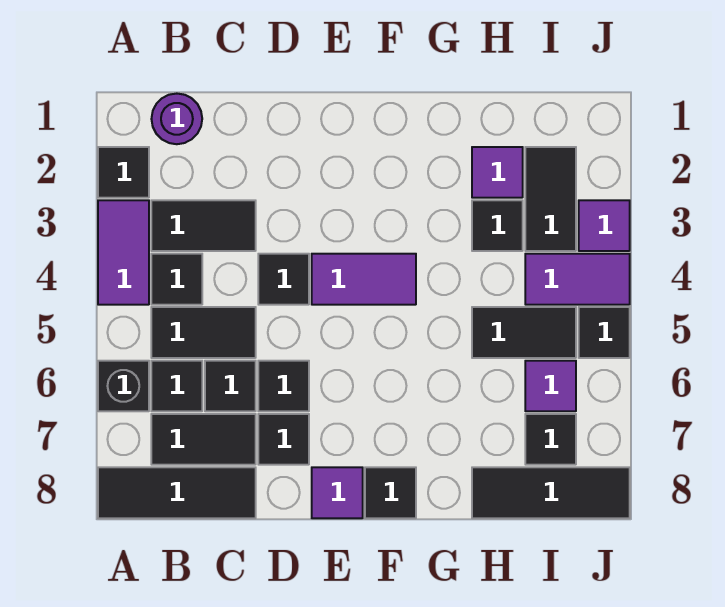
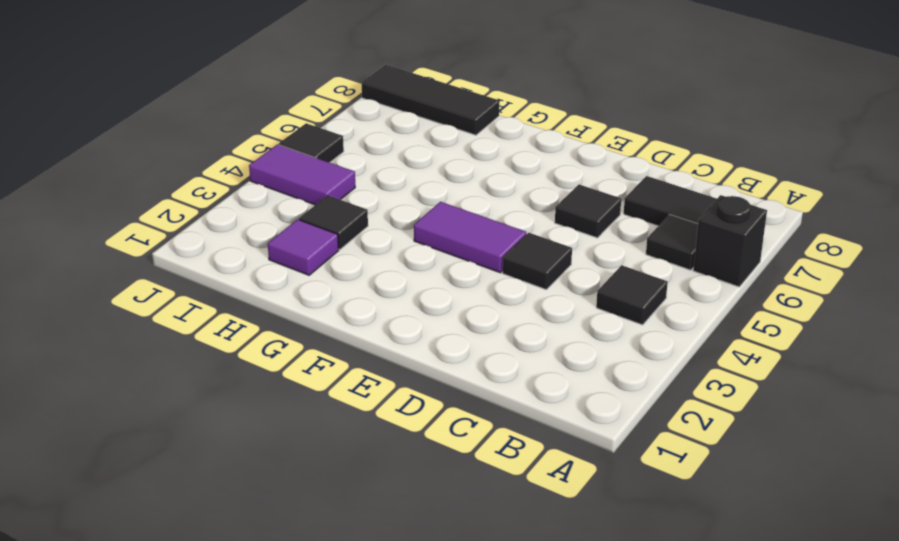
none -> black tile A2 level 1
none -> purple tile A3:A4 level 1
none -> black tile A8:C8 level 1

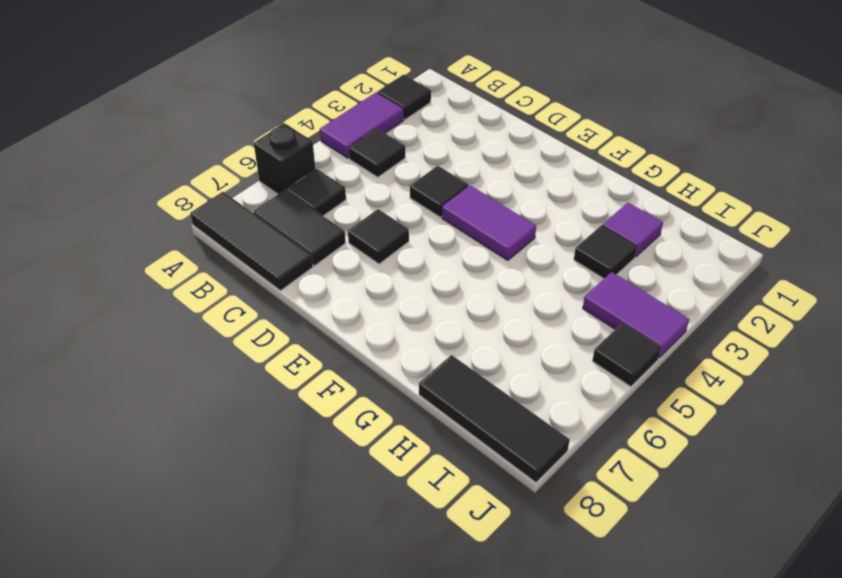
none -> purple round brick B1 level 1
none -> black tile B3:C3 level 1
none -> black tile B5:C5 level 1

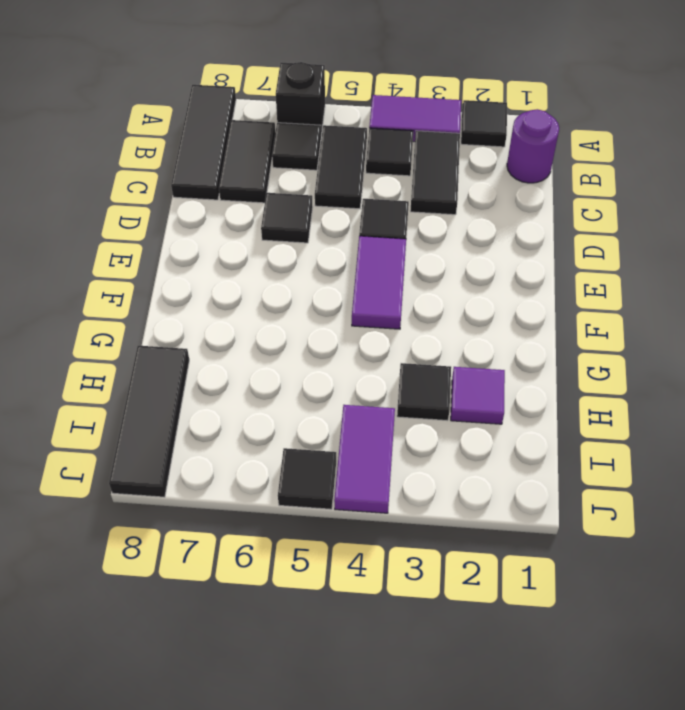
none -> black tile C6 level 1
none -> black tile D7 level 1
none -> purple tile E8 level 1

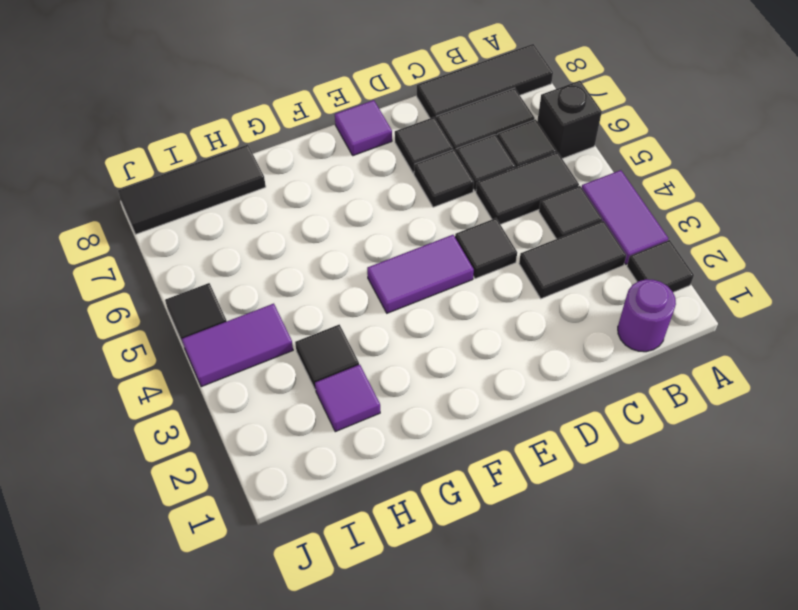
none -> black tile F8 level 1
none -> black tile H5:I5 level 1
none -> black tile I2:I3 level 1

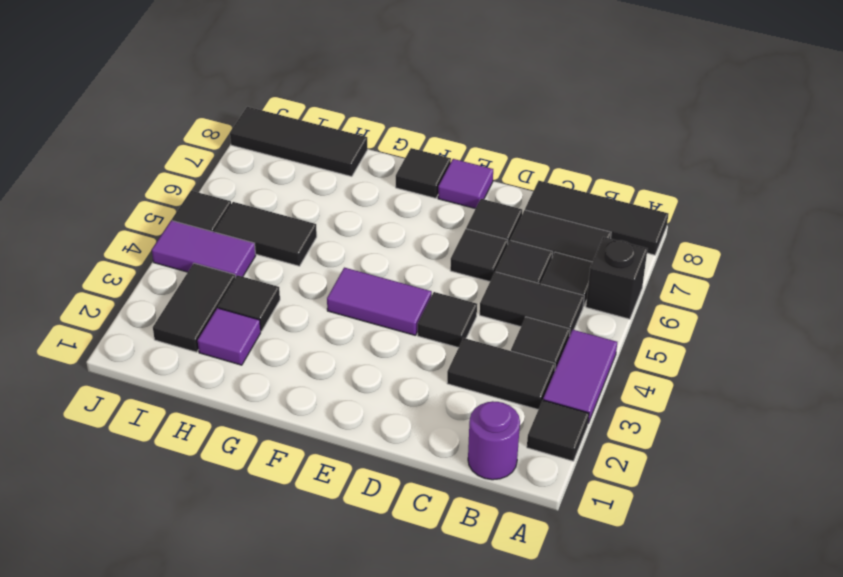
none -> purple tile I6 level 1
none -> black tile I7 level 1
none -> purple tile J3 level 1

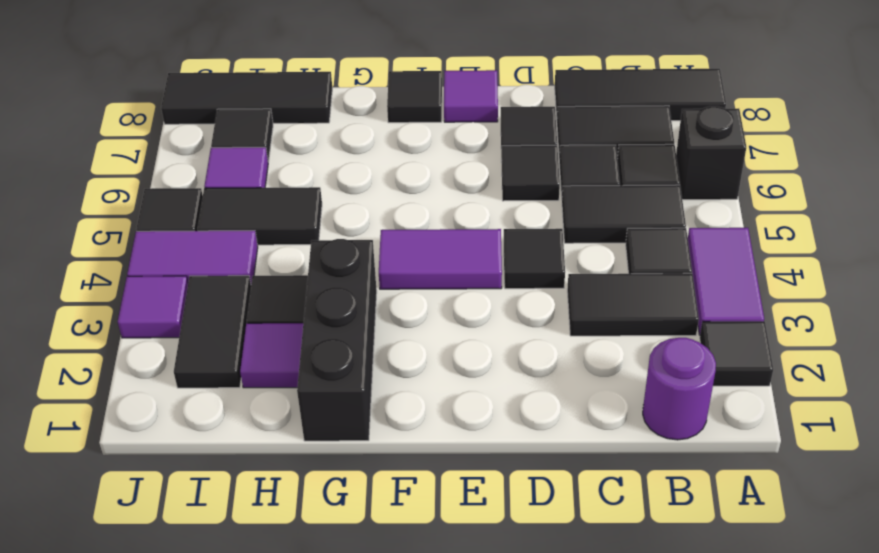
black brick G1:G3 level 1 -> none

